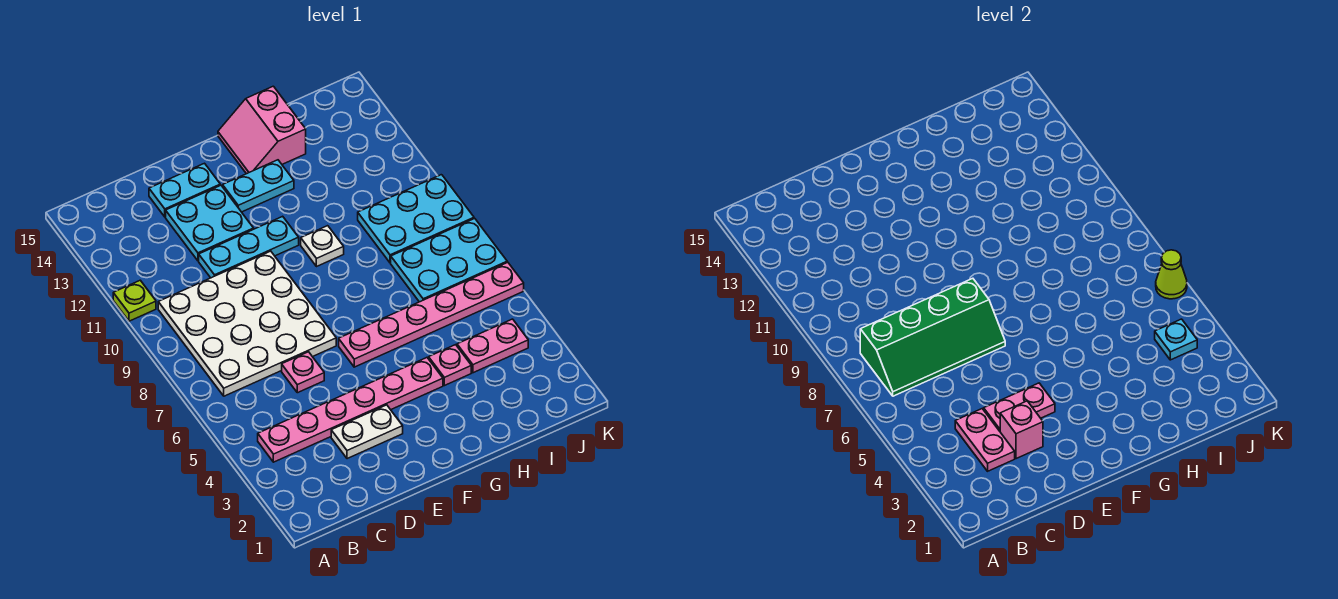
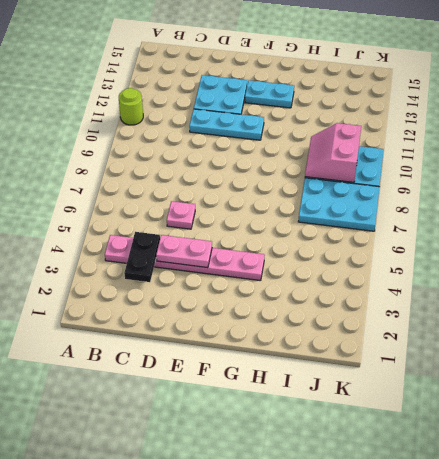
lime round brick A11 level 1 -> lime plate A11 level 1
black plate C3:C4 level 2 -> pink plate C3:C4 level 2
pink slope I9:J10 level 2 top J -> pink slope G14:H15 level 1 top H
none -> white plate B7:E10 level 1
none -> white plate D3:E3 level 1
none -> cyan plate D14:E14 level 1

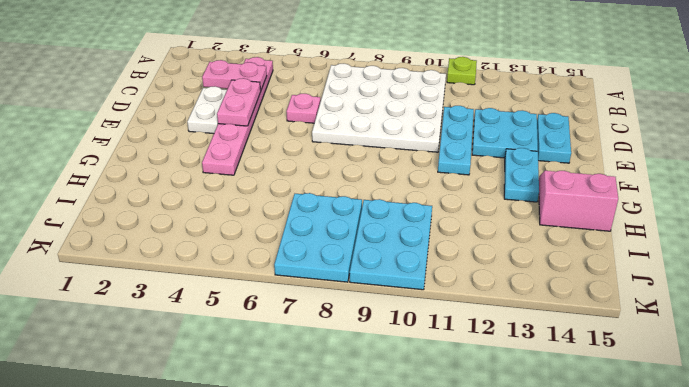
none -> pink plate F6:K6 level 1
none -> white plate G10 level 1
none -> pink plate H4 level 1

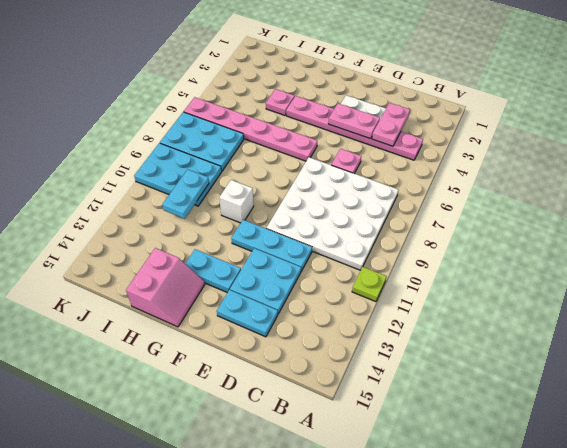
white brick G10 level 1 -> white plate G10 level 1
cyan plate I10:I11 level 2 -> none
none -> pink plate I4:J4 level 1
none -> green slope B7:E8 level 2 top 8
none -> pink brick D3 level 2

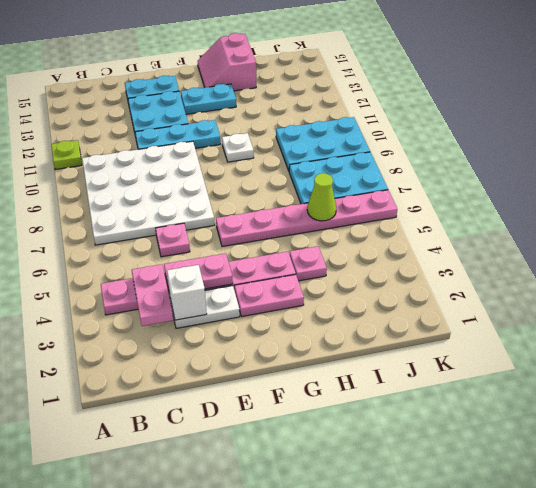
white brick D3 level 2 -> pink brick D3 level 2
pink plate F3:G3 level 1 -> pink plate I4:J4 level 1
lime cone I6 level 2 -> lime cone K6 level 2
none -> green slope B7:E8 level 2 top 8
none -> cyan plate J4 level 2

